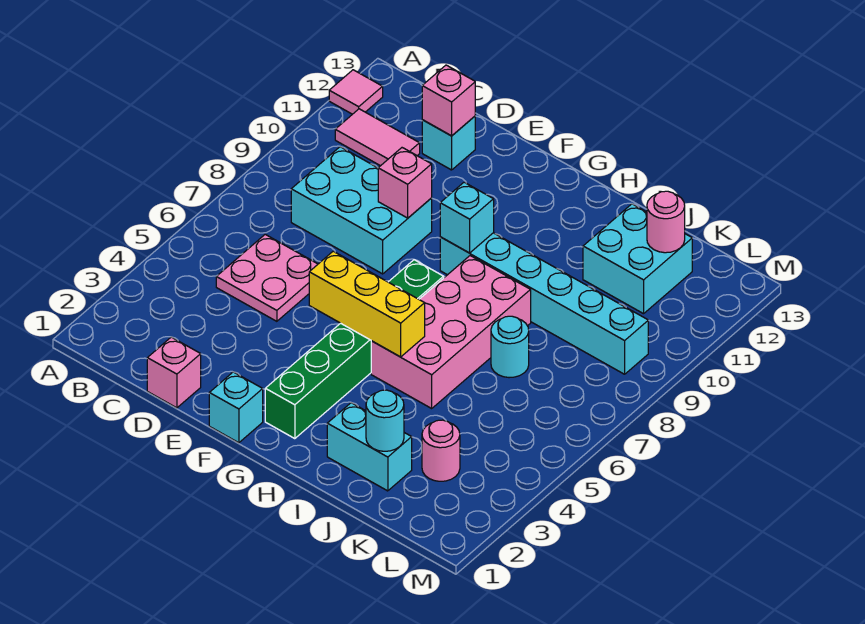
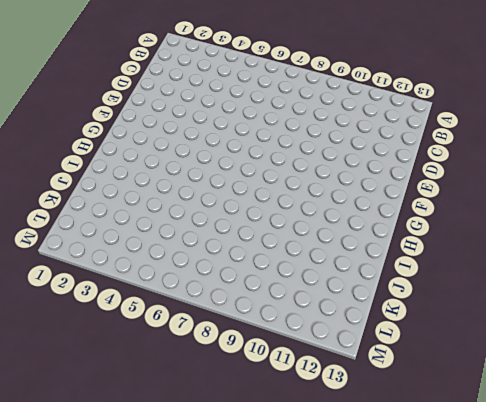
none -> pink tile A12 level 1
none -> pink tile B11:C11 level 1
none -> pink plate C5:D6 level 1

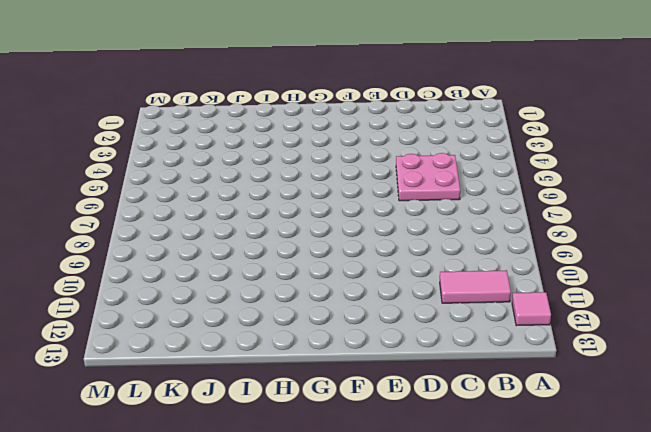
none -> cyan brick C8:E9 level 1
none -> pink brick D1 level 1
none -> cyan brick D12 level 1

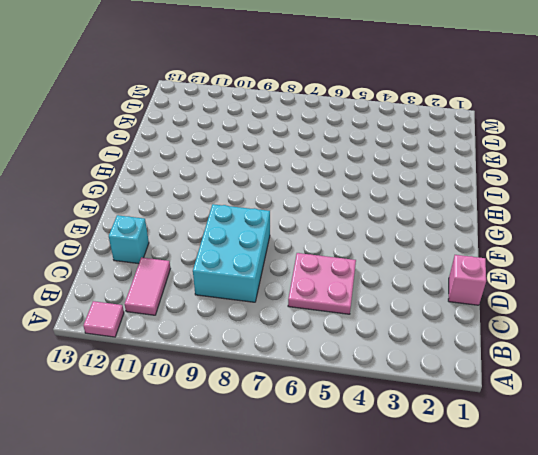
none -> cyan brick F1 level 1
none -> green brick G2:G7 level 1
none -> cyan brick G9:L9 level 1

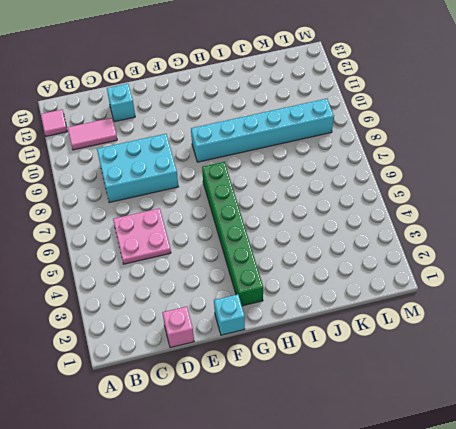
none -> pink brick H5:I8 level 1
none -> cyan brick I2:J2 level 1
none -> cyan round brick J7 level 1

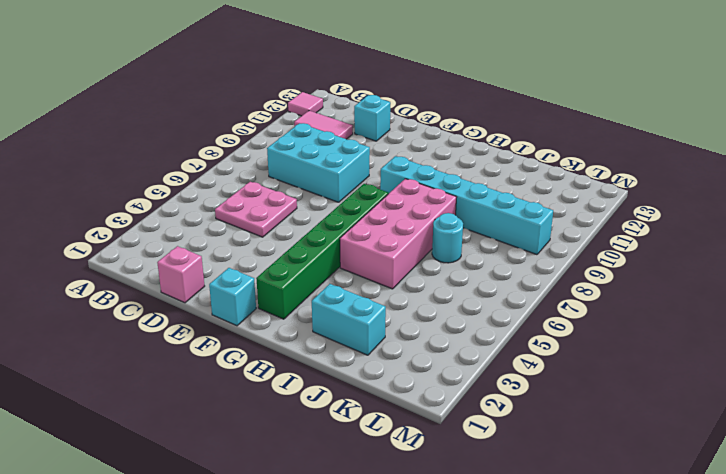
none -> cyan brick J11:K12 level 1
none -> pink round brick K3 level 1
none -> pink brick D12 level 2

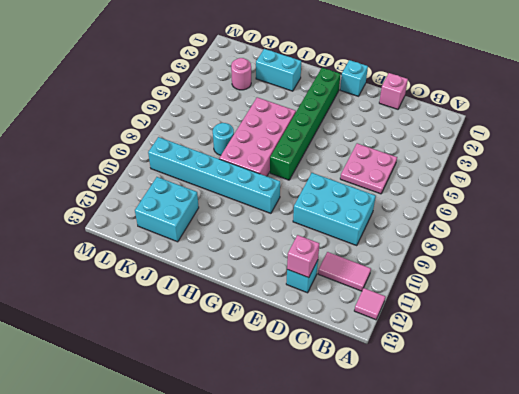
none -> pink brick E9 level 2
none -> yellow brick F5:H5 level 2
none -> cyan brick G9 level 2

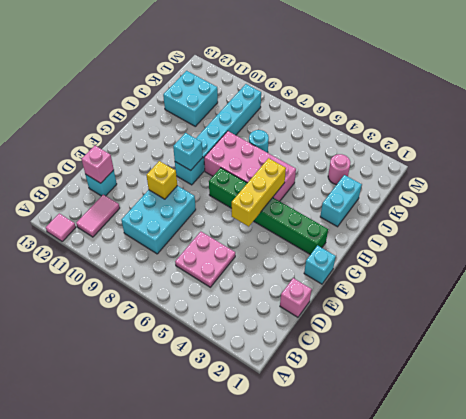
yellow brick E9 level 2 -> pink brick E9 level 2
none -> cyan round brick J2 level 2
none -> pink round brick K12 level 2

